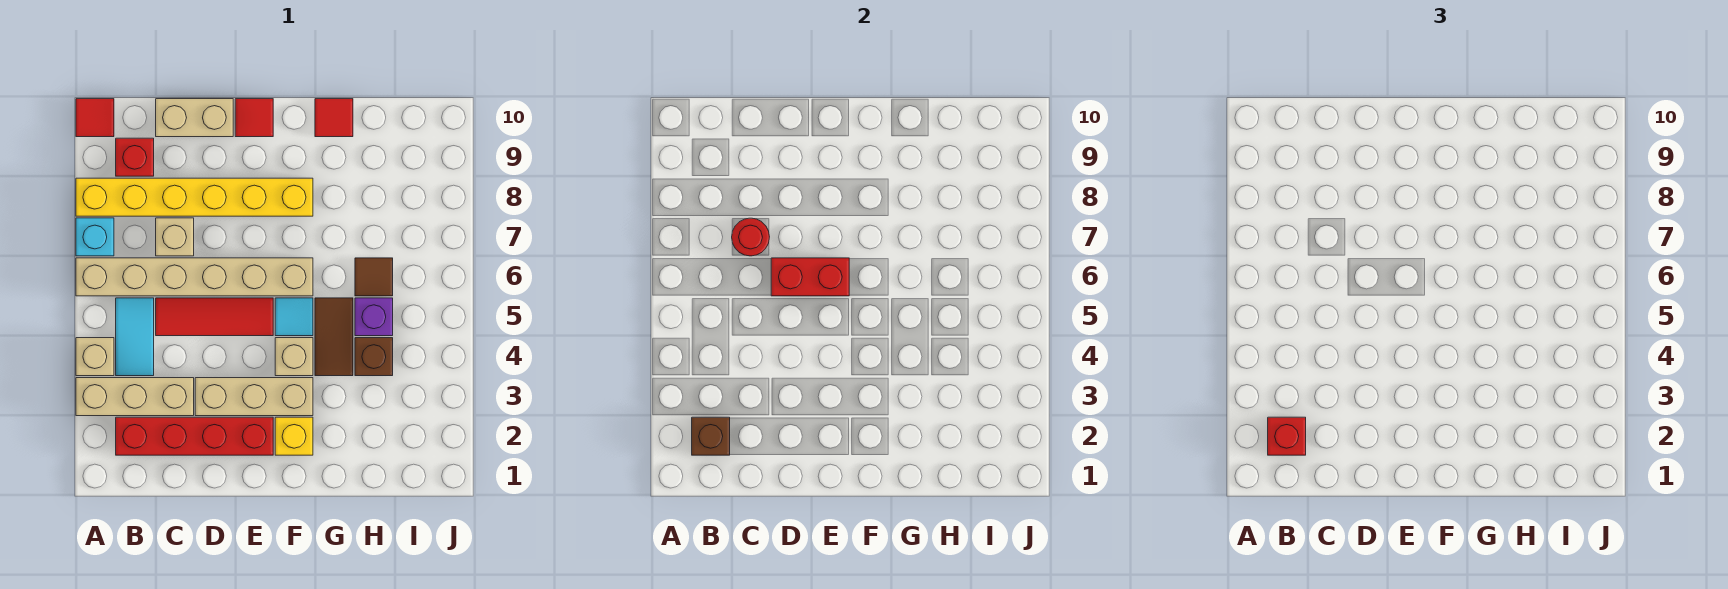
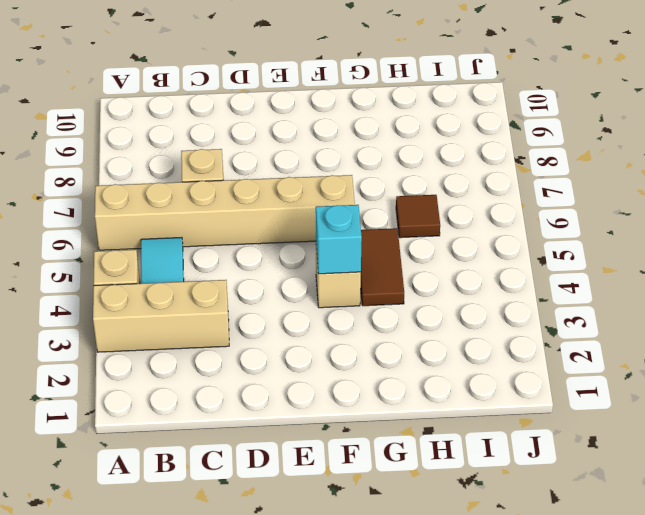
cyan brick F4 level 2 -> cyan brick A7 level 1
none -> yellow brick A8:F8 level 1
none -> red tile A10 level 1
none -> red brick B2:E2 level 1

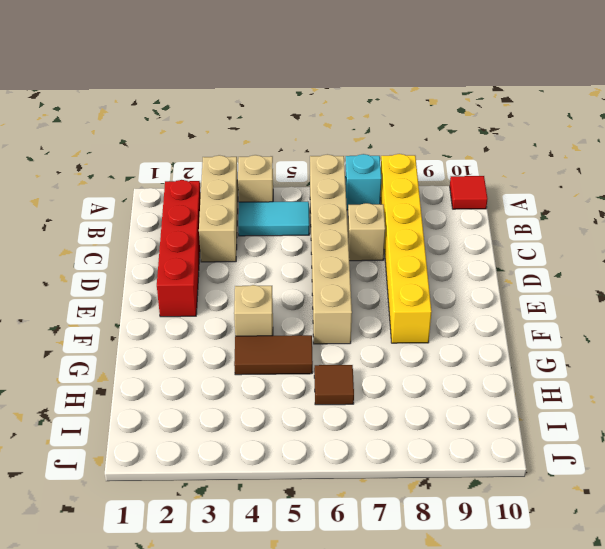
none -> red brick B9 level 1
none -> red tile C5:E5 level 1
none -> tan brick C10:D10 level 1

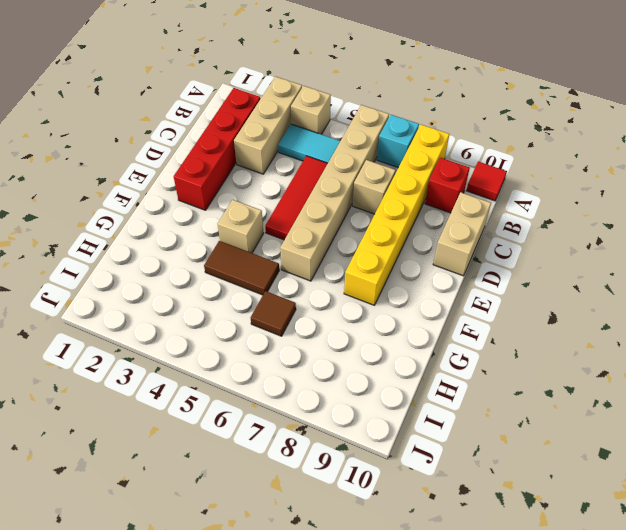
none -> tan brick D3:F3 level 1
none -> red tile E10 level 1
none -> yellow brick F2 level 1

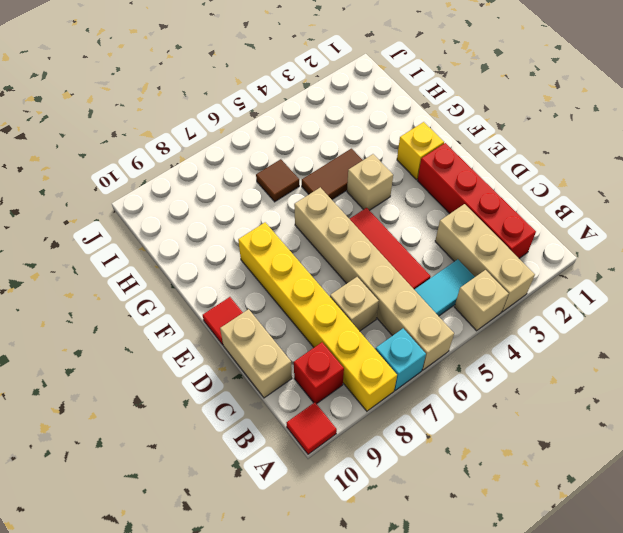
none -> tan brick D3:F3 level 1
none -> cyan tile F5 level 1
none -> red tile G10 level 1

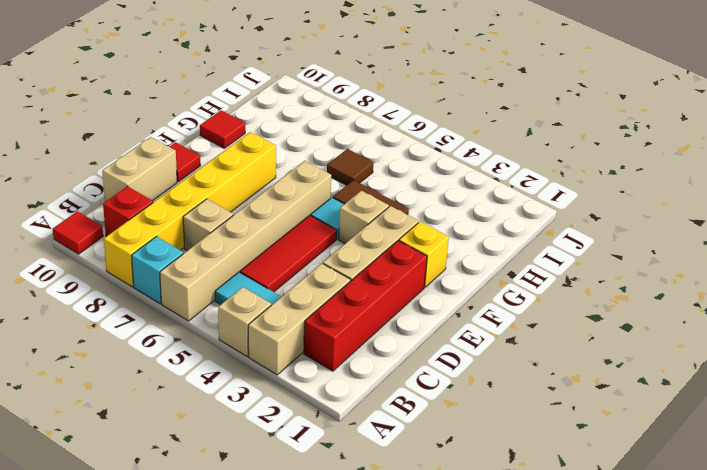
none -> brown brick H4 level 1
none -> purple brick H5 level 1
none -> brown brick B2 level 2

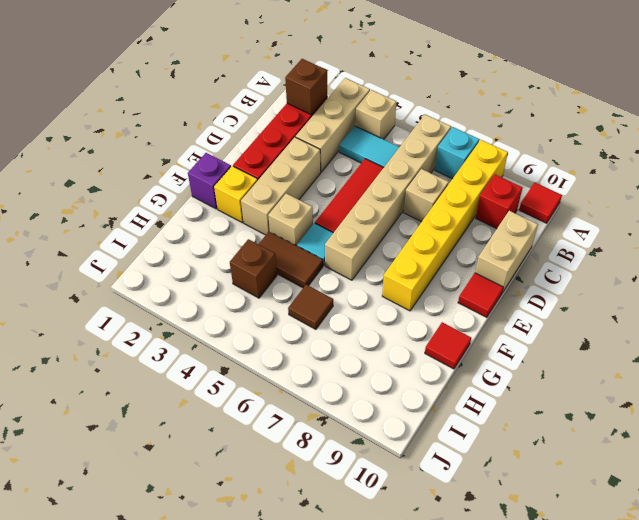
purple brick F1 level 1 -> purple brick H5 level 1
none -> red round brick C7 level 2
none -> red brick D6:E6 level 2
none -> red brick B2 level 3

